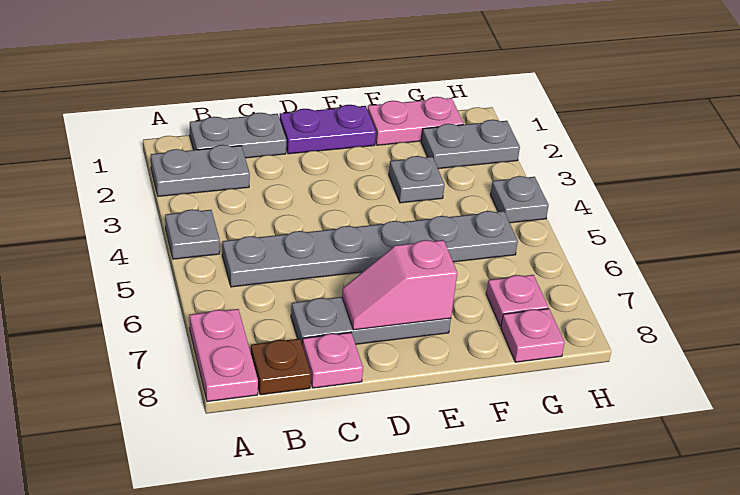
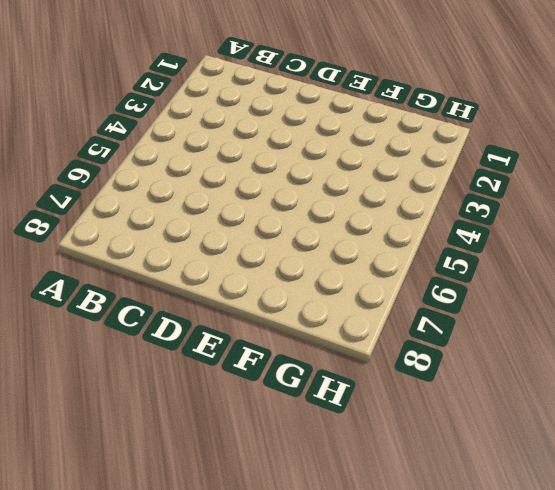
none -> grey plate A2:B2 level 1
none -> grey plate A4 level 1
none -> pink plate A7:A8 level 1

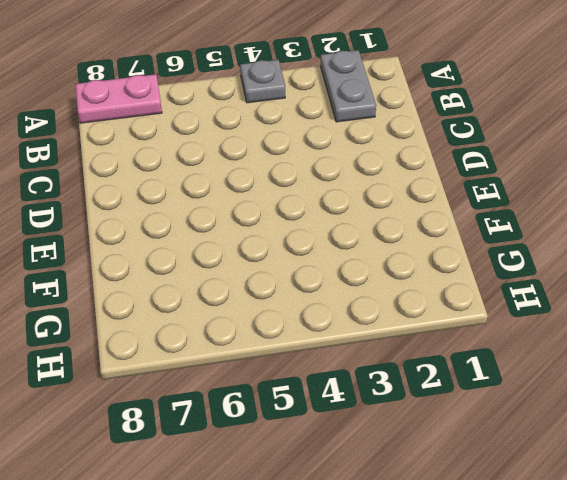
none -> grey plate B1:C1 level 1
none -> grey plate B5:G5 level 1
none -> brown plate B8 level 1

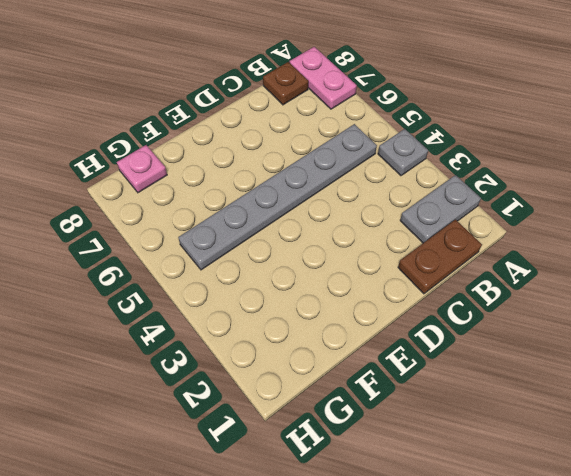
brown plate B1:C1 level 1 -> grey plate B1:C1 level 1
none -> grey plate C7:E7 level 1
none -> pink plate C8 level 1
none -> purple plate D1:E1 level 1

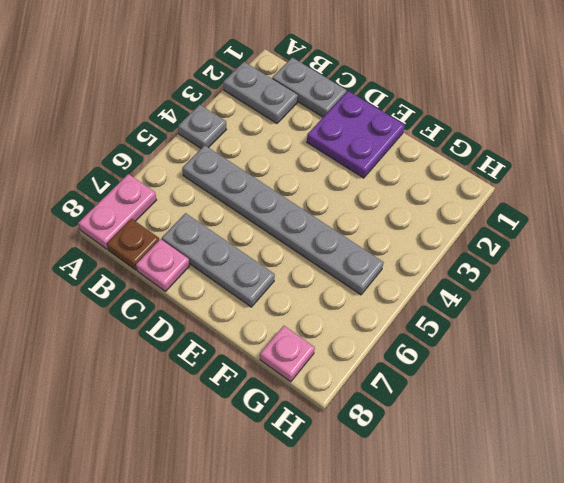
purple plate D1:E2 level 1 -> purple plate D1:E1 level 1
none -> pink plate F1:G1 level 1
none -> grey plate F3 level 1
none -> grey plate G2:H2 level 1

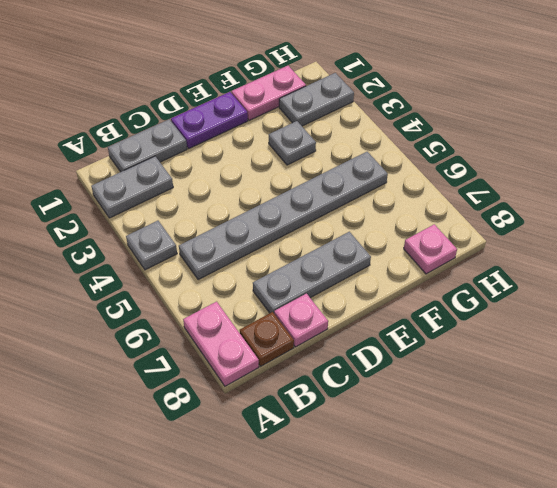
none -> pink plate G7 level 1
none -> grey plate H4 level 1
none -> pink slope D7:E7 level 2 top E

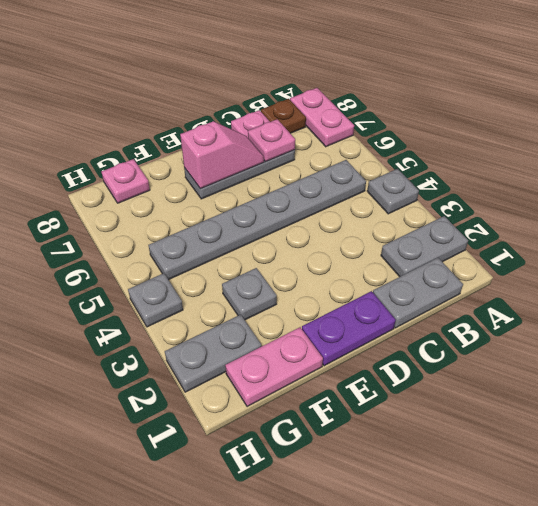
pink plate C7 level 2 -> pink plate G7 level 1

